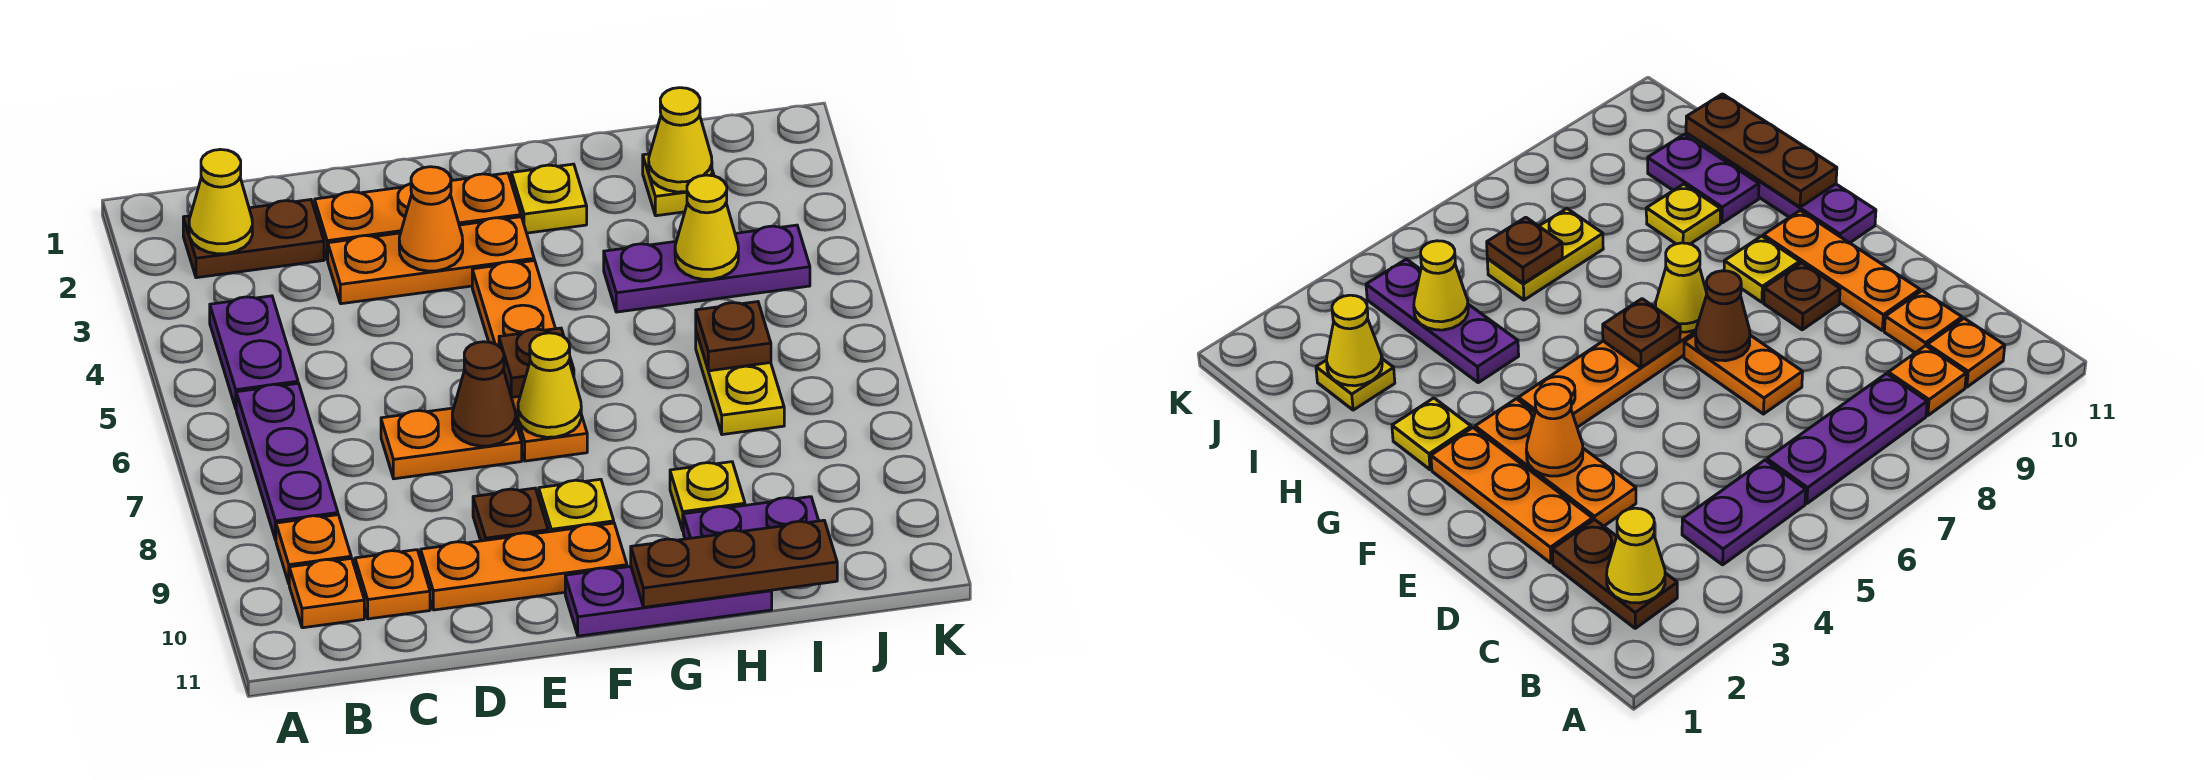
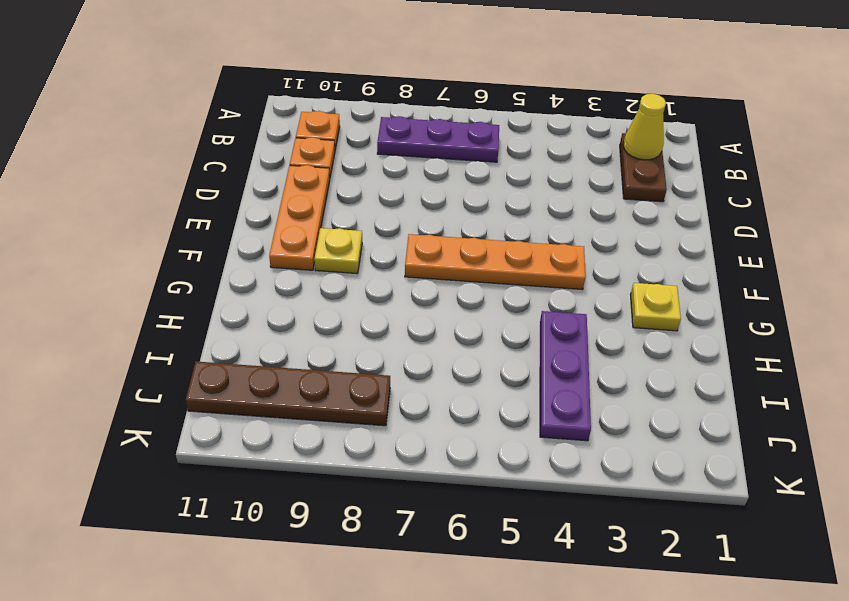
brown plate J8:J11 level 1 -> none
none -> purple plate B4:B5 level 1
none -> orange plate B9 level 1
none -> orange plate D2:F2 level 1

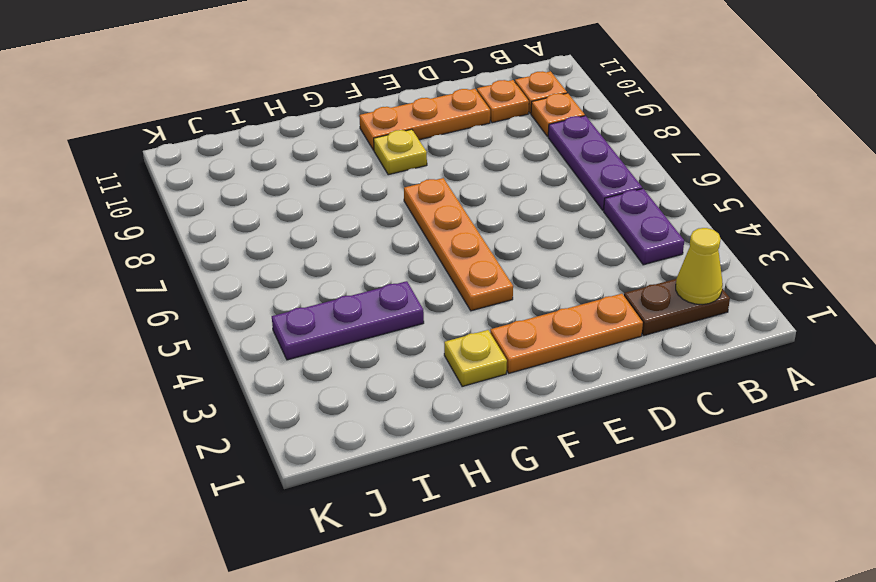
none -> orange plate D3:F3 level 1
none -> orange plate D7:E7 level 1
none -> brown plate E9 level 1

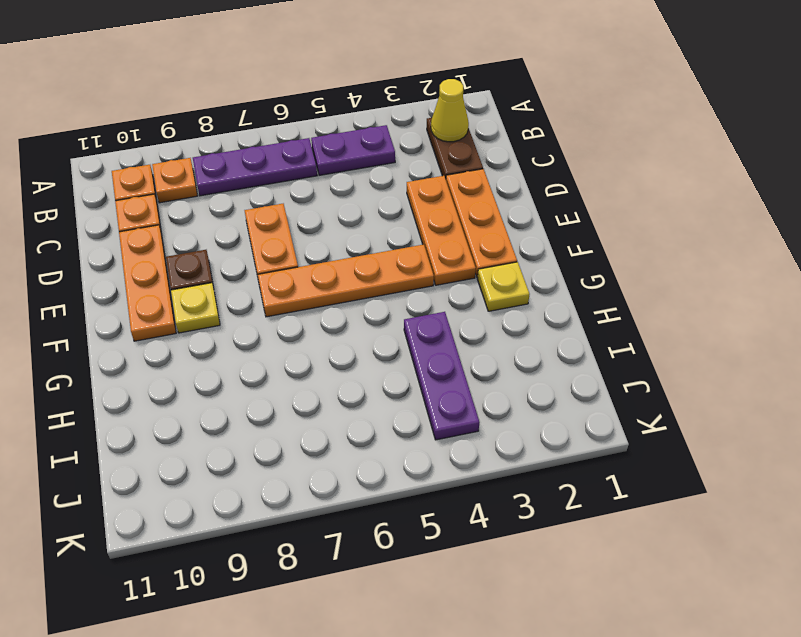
none -> purple plate F11:H11 level 1
none -> yellow plate H9 level 1
none -> purple plate H10:I10 level 1

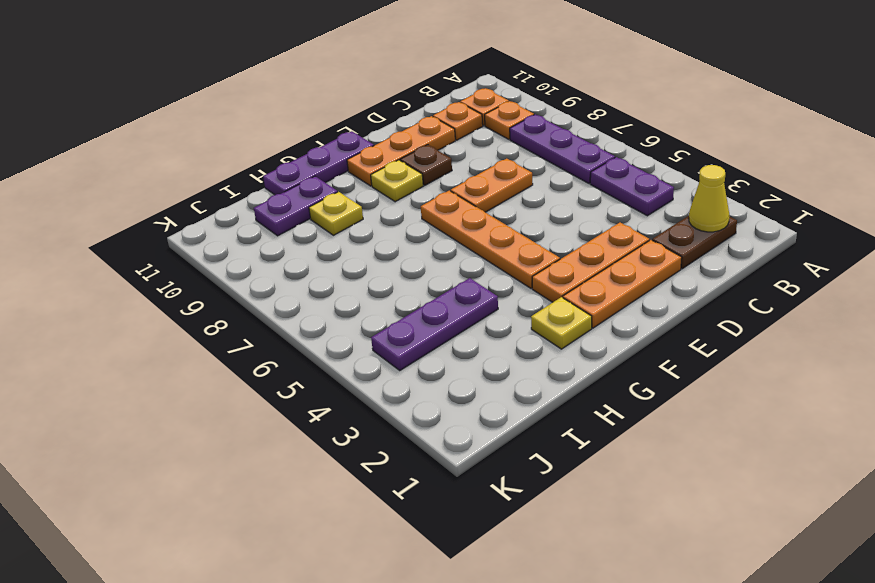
none -> yellow plate I2 level 1
none -> yellow plate I6:I7 level 1
none -> orange cone E3 level 2

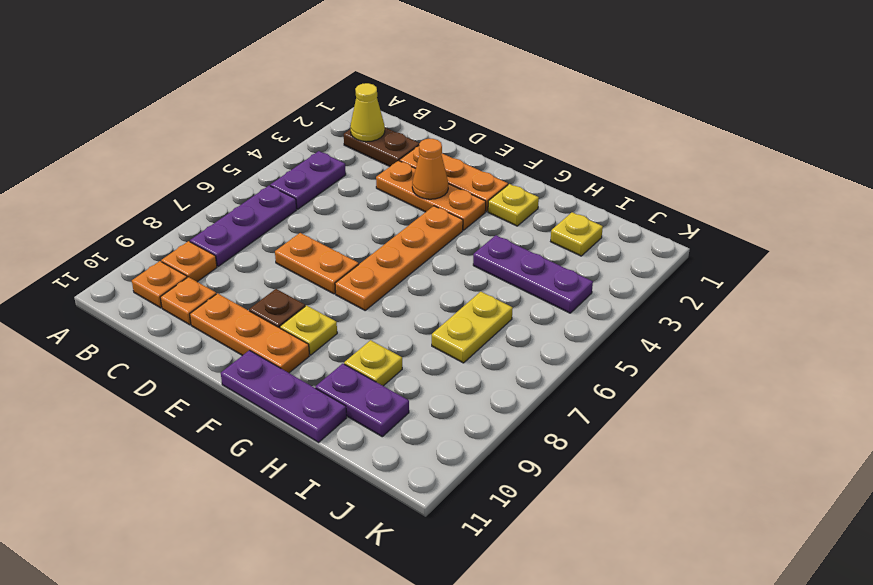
none -> brown cone E7 level 2
none -> brown plate F6 level 2
none -> yellow cone F7 level 2

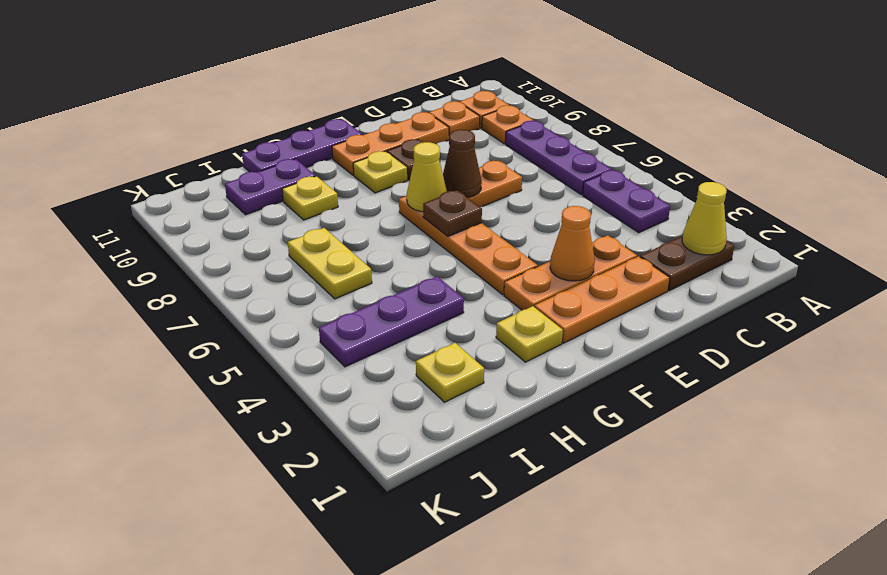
none -> brown plate G11:I11 level 2
none -> yellow cone I2 level 2
none -> yellow cone I4 level 2

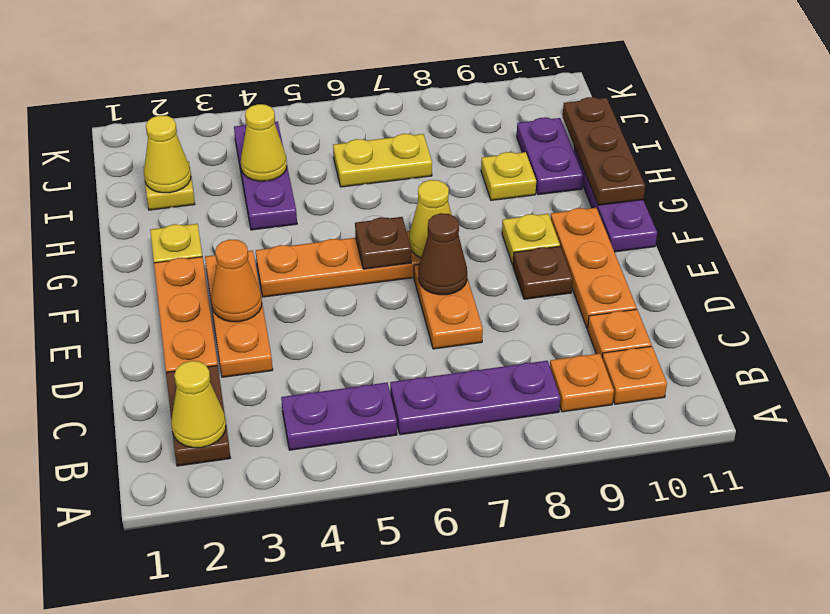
none -> brown plate I6 level 2

